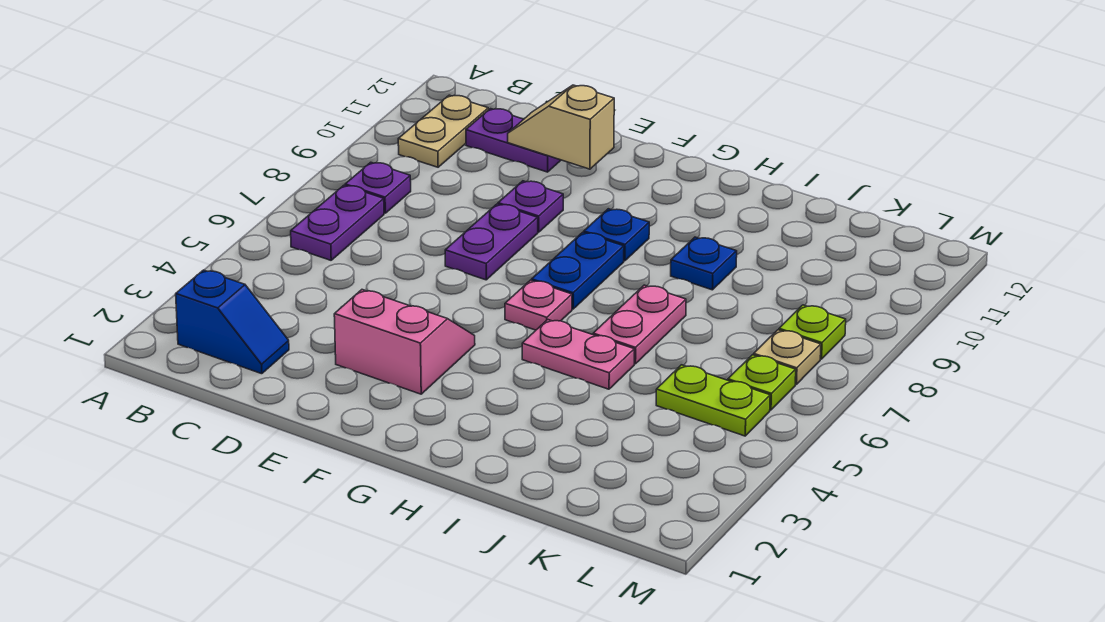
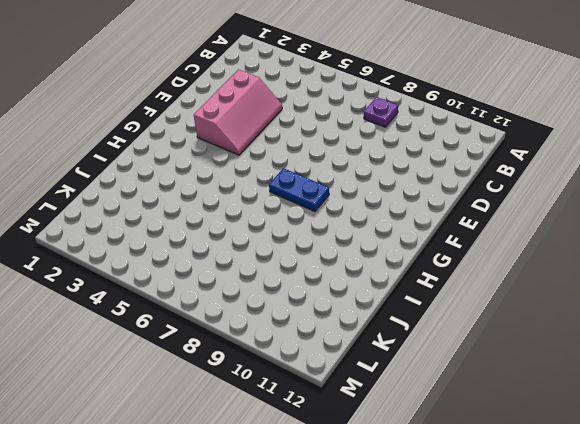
pink slope D3:F4 level 1 top 3 -> pink slope E3:F4 level 1 top 3
none -> blue slope B2:C2 level 1 top B
none -> purple plate B6:B7 level 1
none -> tan plate B10:B11 level 1

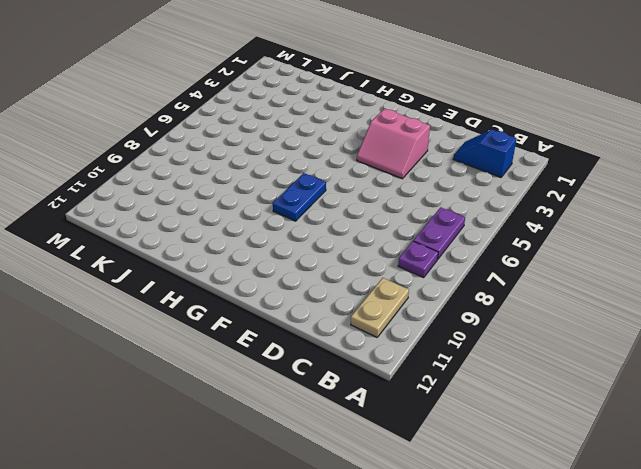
none -> purple plate C11:D11 level 1
none -> purple plate E7:E8 level 1
none -> purple plate E9 level 1

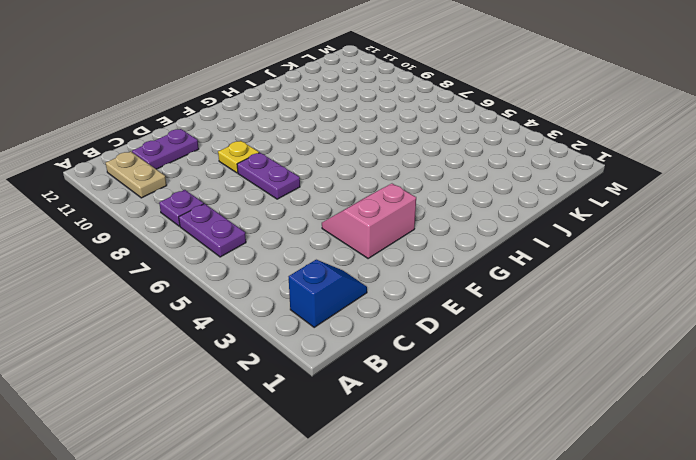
yellow plate E9 level 1 -> purple plate E9 level 1
none -> pink plate G6 level 1
none -> blue plate G7:G8 level 1
none -> blue plate G9 level 1

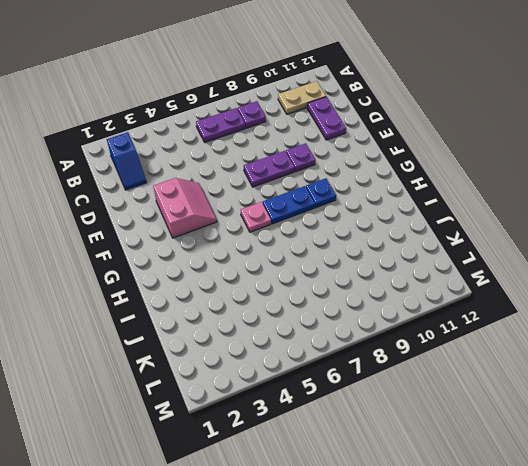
none -> pink plate H5:I5 level 1
none -> pink plate I6:I7 level 1
none -> blue plate I9 level 1

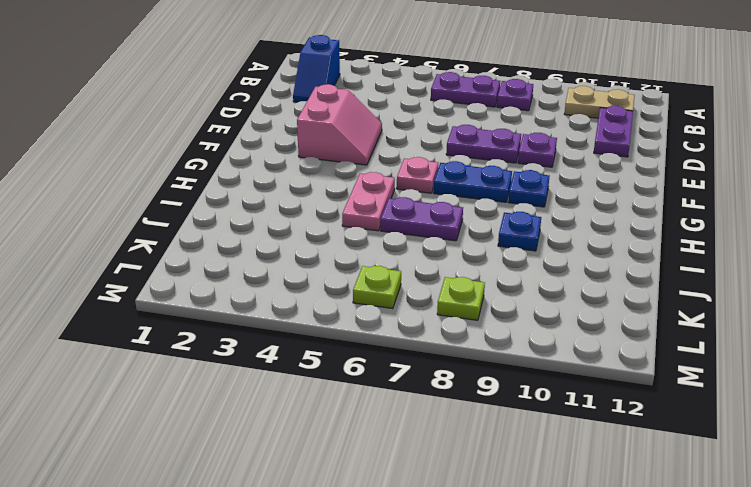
purple plate I6:I7 level 1 -> pink plate I6:I7 level 1
none -> lime plate K5:L5 level 1
none -> tan plate L7 level 1
none -> tan slope D11:E11 level 2 top E

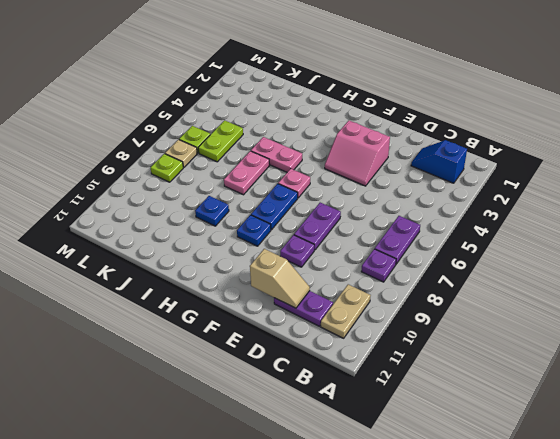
lime plate K5:K6 level 1 -> lime plate K5:L5 level 1

